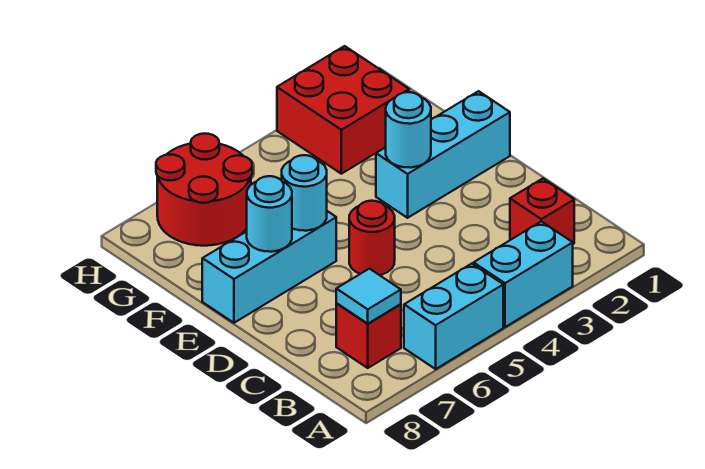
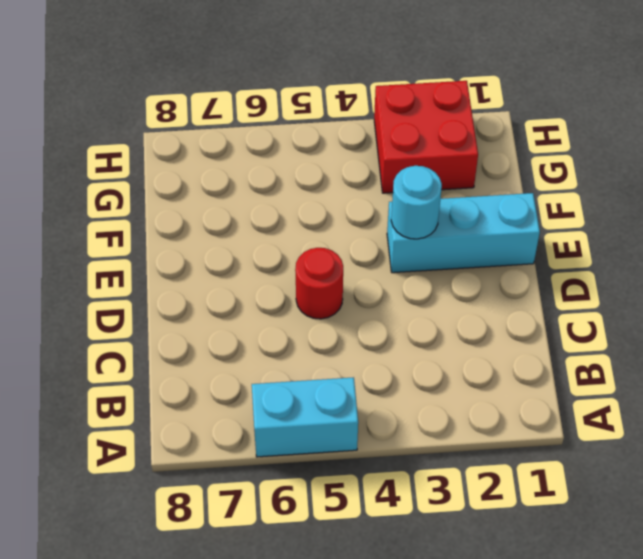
none -> cyan brick A3:A4 level 1
none -> red brick B2 level 1
none -> red brick B7 level 1

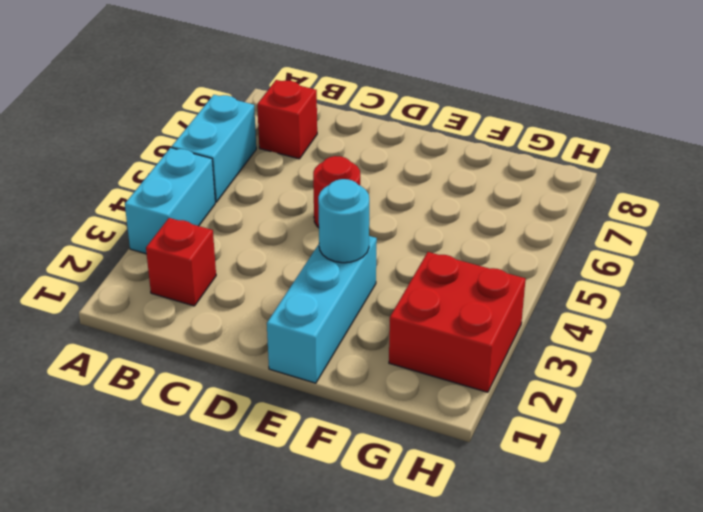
none -> cyan brick E6:E8 level 1
none -> red round brick G6:H7 level 1
none -> cyan tile B7 level 2

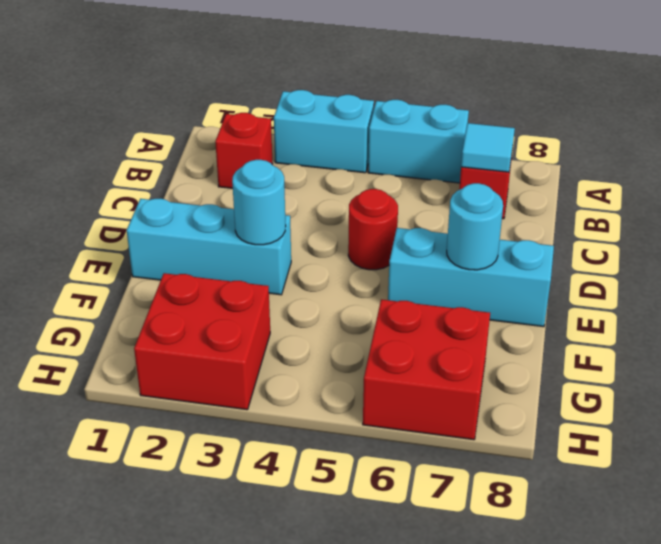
red brick G6:H7 level 1 -> red round brick G6:H7 level 1
none -> cyan round brick E6 level 2

